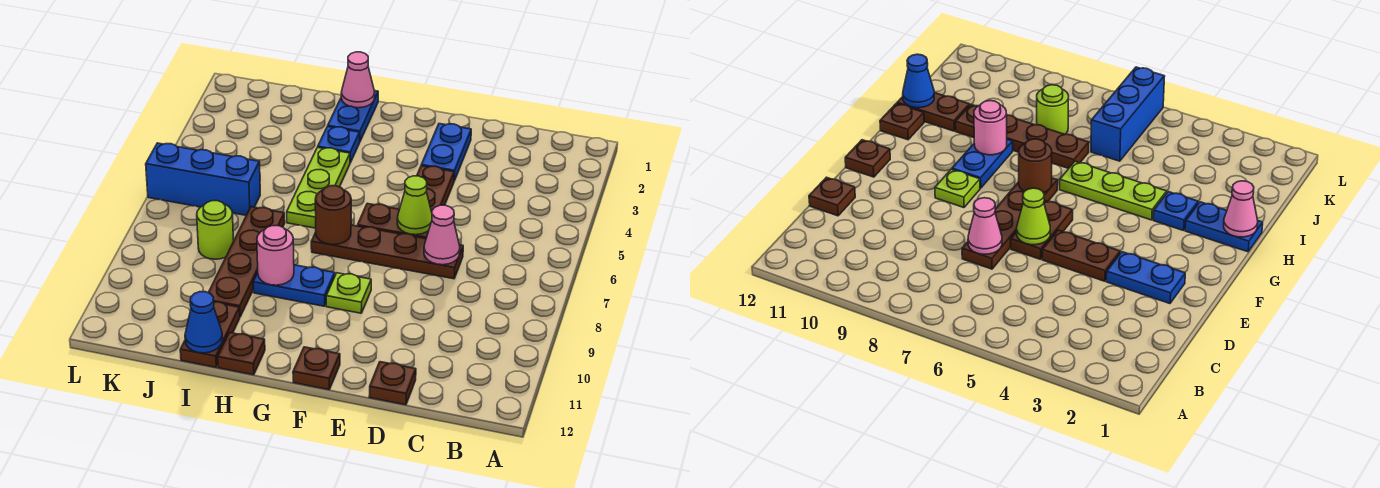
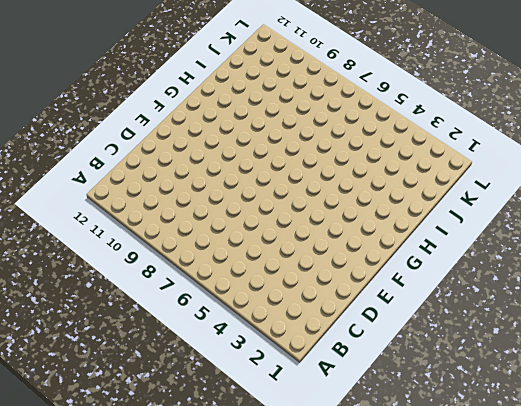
none -> brown plate D7:G7 level 1
none -> brown plate D12 level 1
none -> blue plate E2:E3 level 1

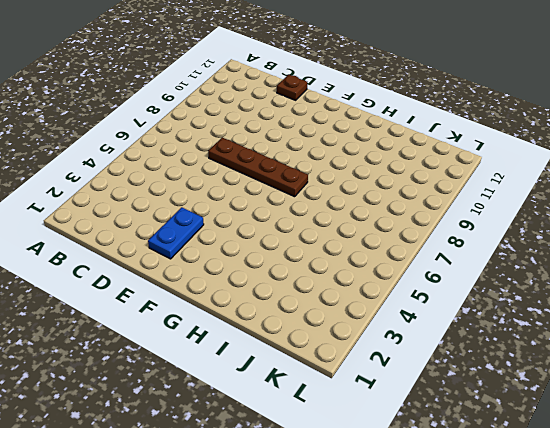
none -> brown plate E4:E5 level 1
none -> brown plate E6:F6 level 1
none -> lime plate F9 level 1

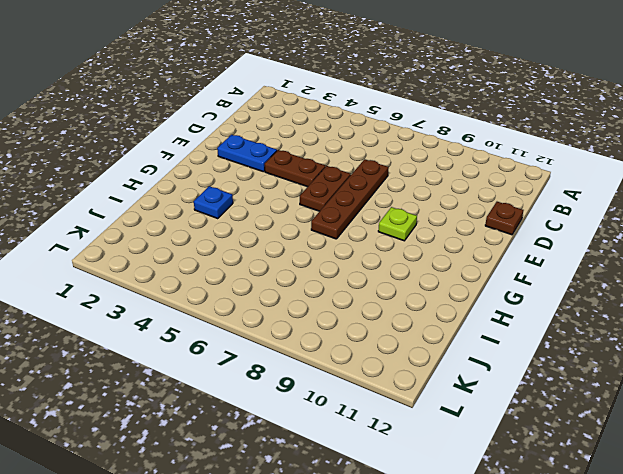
none -> brown plate F12 level 1
none -> blue plate G9:H9 level 1
none -> blue plate H1:H2 level 1

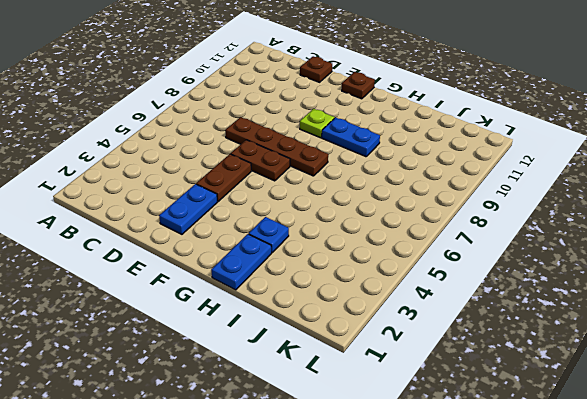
none -> lime plate H4:H6 level 1
none -> brown plate H12 level 1
none -> brown plate I7:I10 level 1

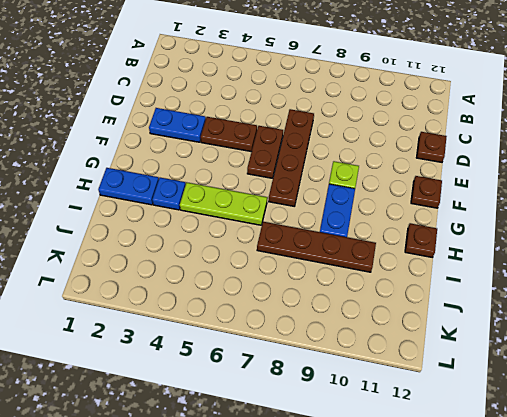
none -> brown plate I11:I12 level 1
none -> blue brick J6:L6 level 1
none -> lime round brick J8 level 1

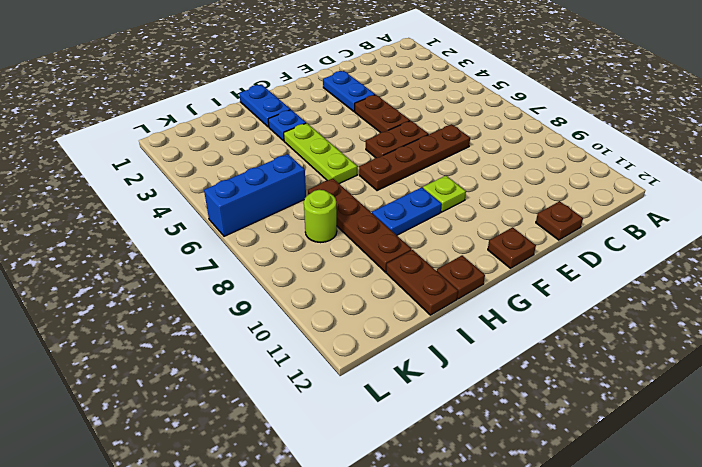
none -> pink cone D7 level 2
none -> lime cone E6 level 2
none -> brown round brick G7 level 2

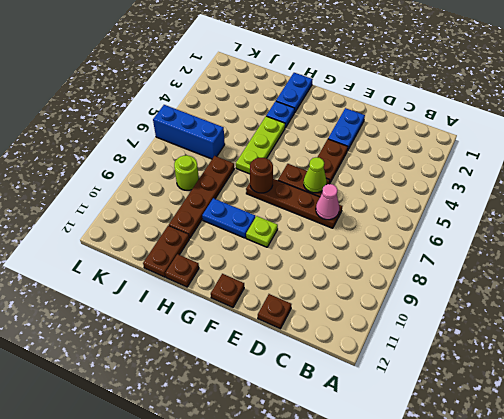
none -> pink cone H1 level 2
none -> pink round brick H9 level 2
none -> blue cone I12 level 2

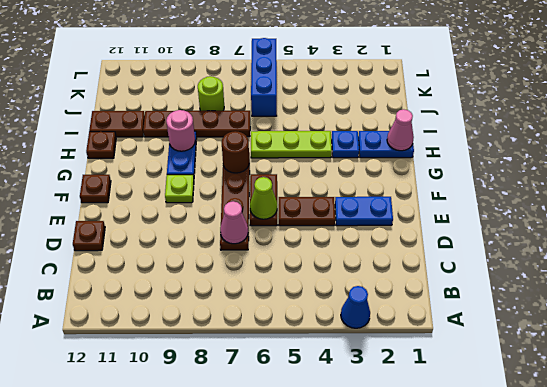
blue cone A3 level 1 -> blue cone I12 level 2

